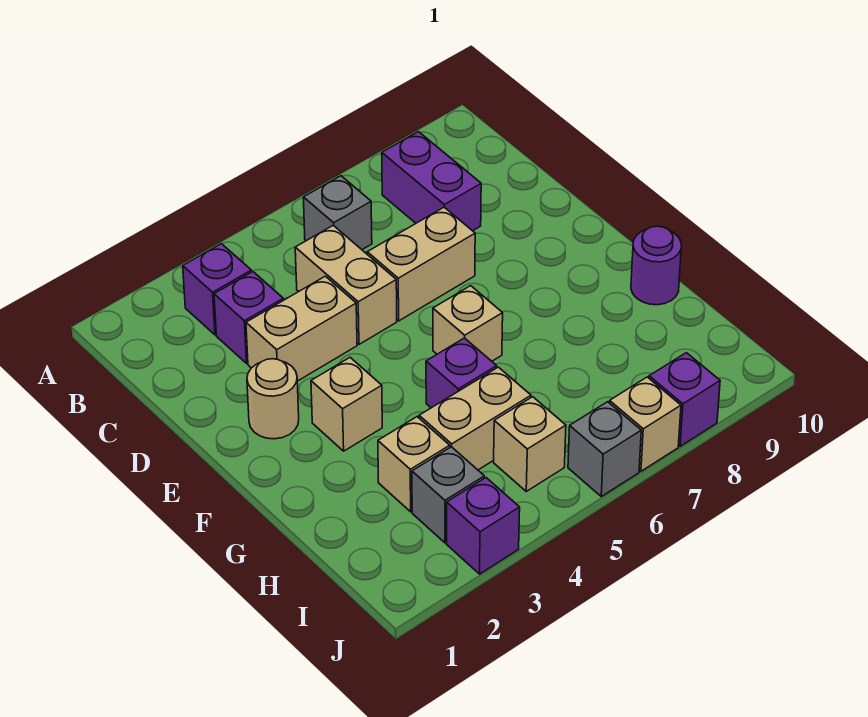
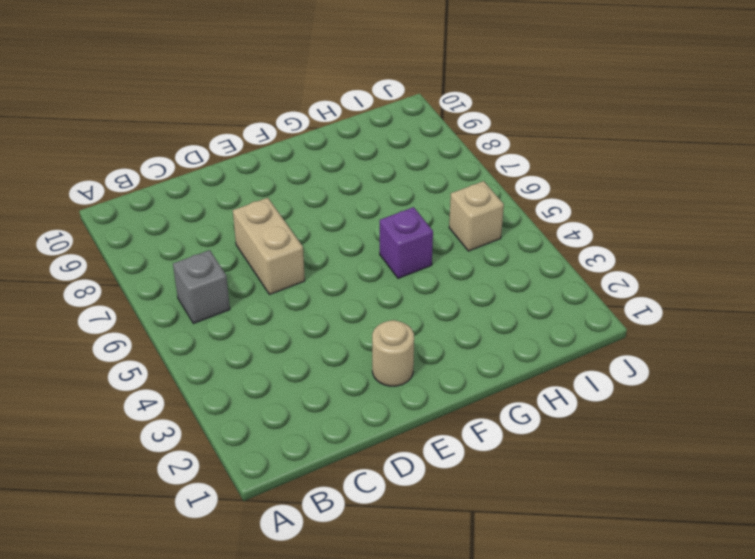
none -> purple brick B3 level 1
none -> purple brick B8:C8 level 1
none -> purple brick C3 level 1

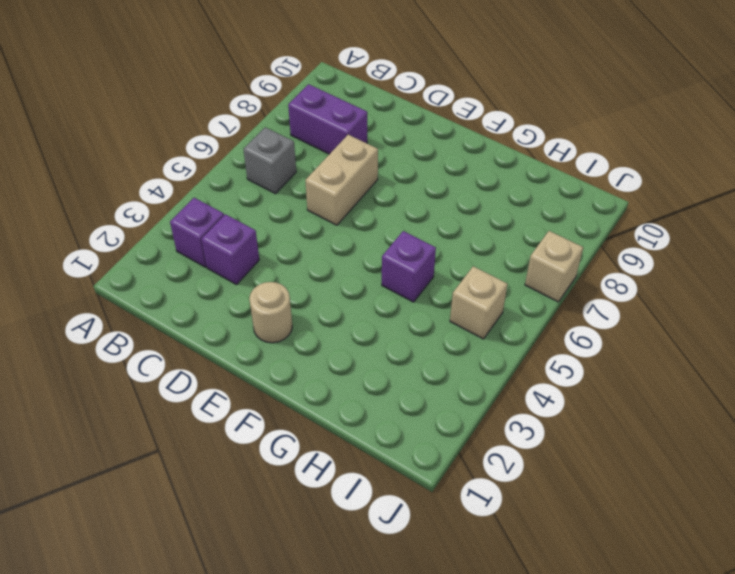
none -> tan brick C5:D5 level 1
none -> tan brick D3:D4 level 1
none -> tan brick F3 level 1

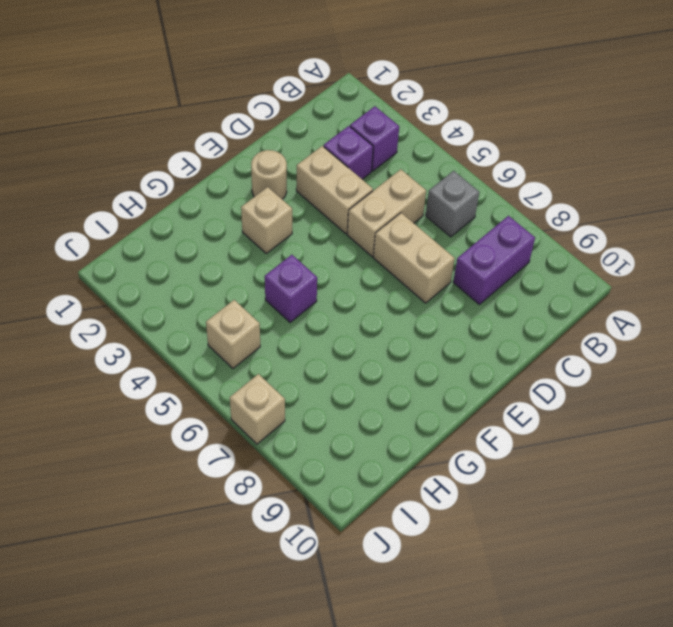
none -> tan brick F6 level 1
none -> purple round brick G10 level 1
none -> tan brick H3 level 1

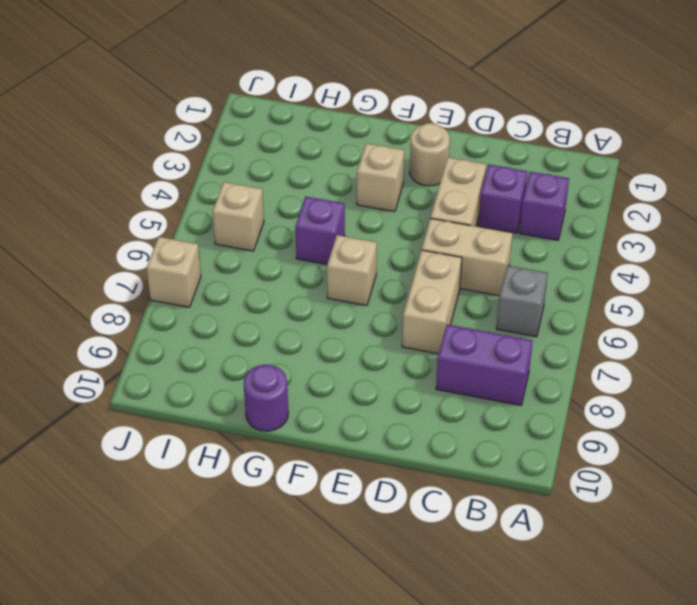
none -> tan brick H3 level 1
none -> tan brick H4:H5 level 1
none -> grey brick I3 level 1

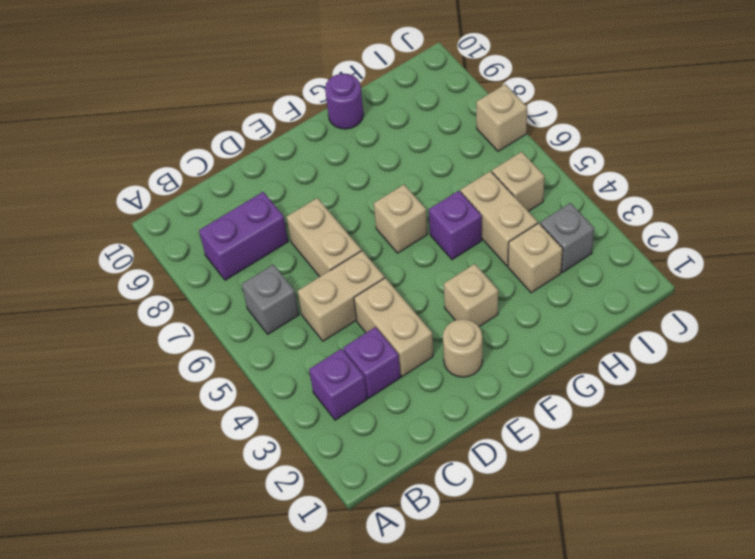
none -> purple brick J3 level 1
none -> grey brick J6 level 1
none -> purple brick J8 level 1

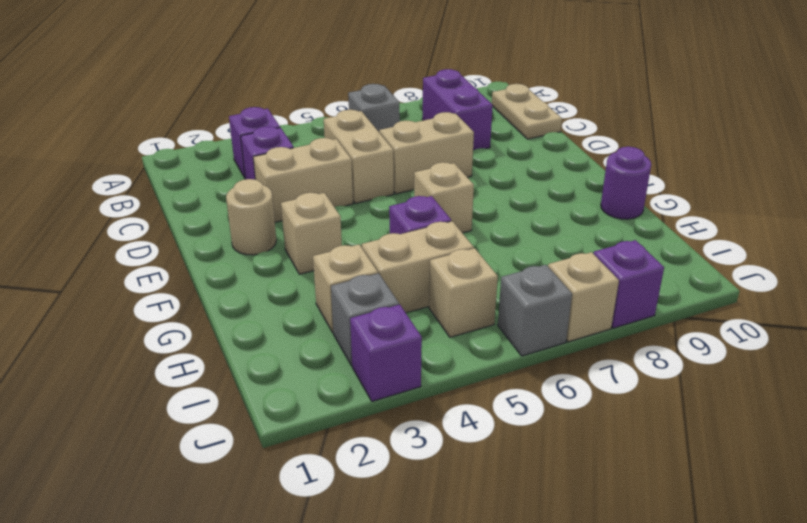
tan plate B10:C10 level 1 -> none

